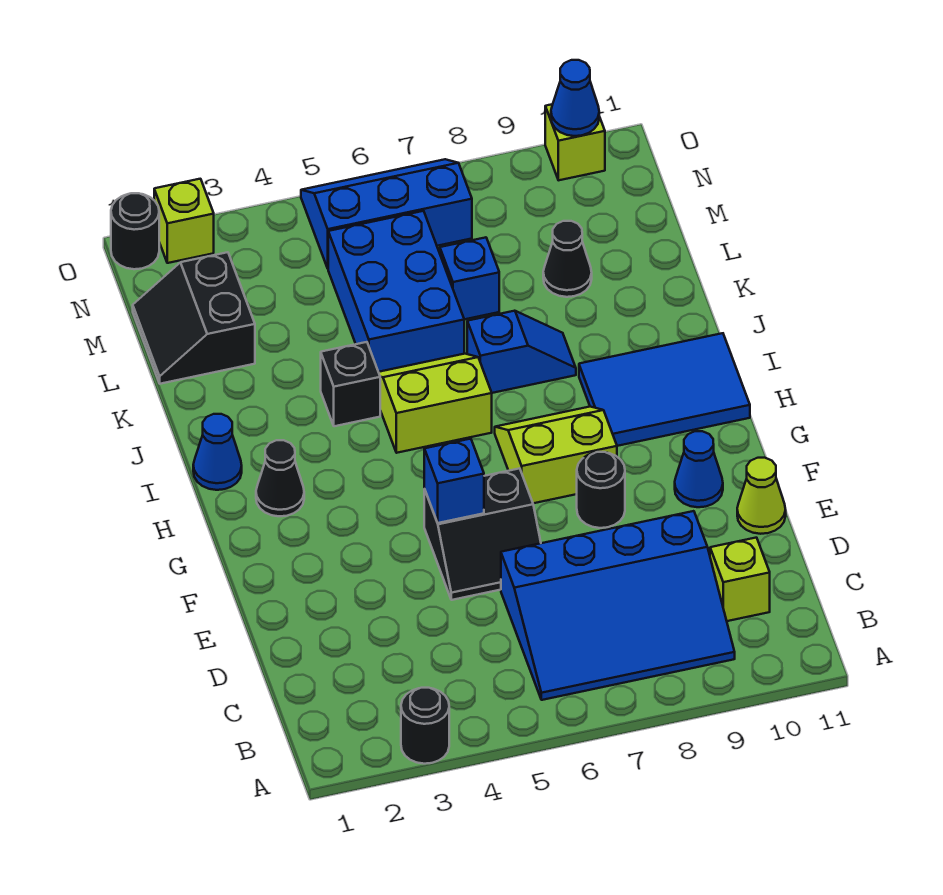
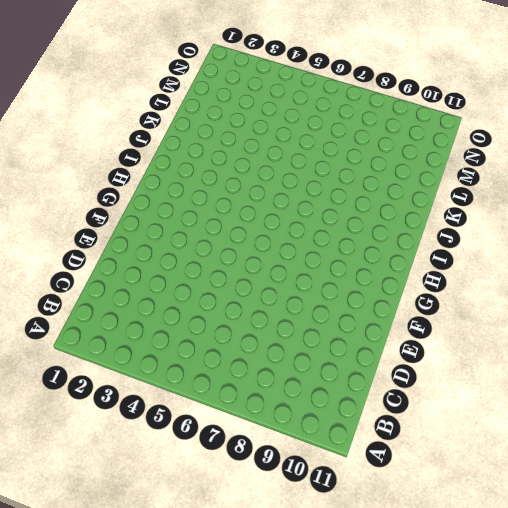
none -> black round brick A3 level 1
none -> blue slope B6:D9 level 1 top D
none -> lime brick C10 level 1

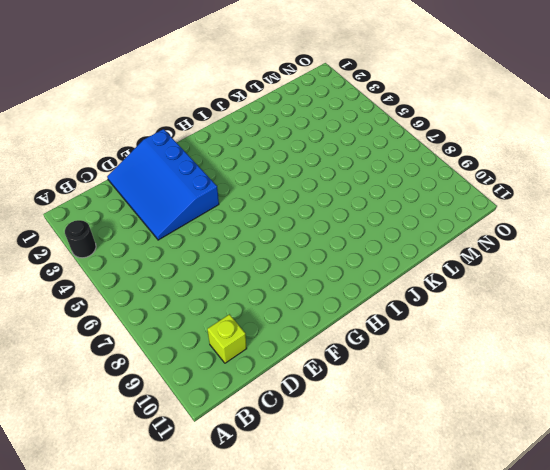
blue slope D1:F4 level 1 top F -> blue slope B6:D9 level 1 top D
none -> black slope E5:F6 level 1 top F
none -> lime cone E11 level 1
none -> black round brick F8 level 1

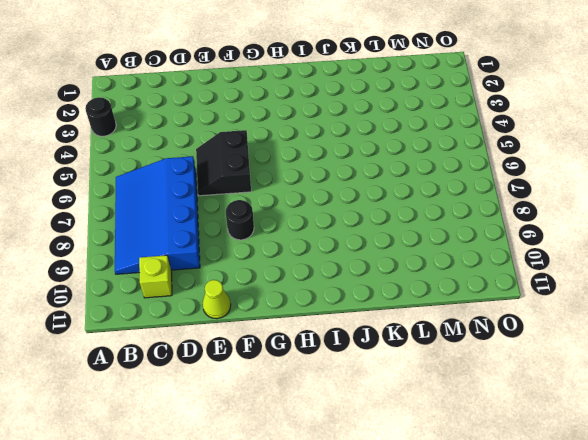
none -> blue cone F10 level 1
none -> lime slope G7:H8 level 1 top G
none -> black cone H2 level 1

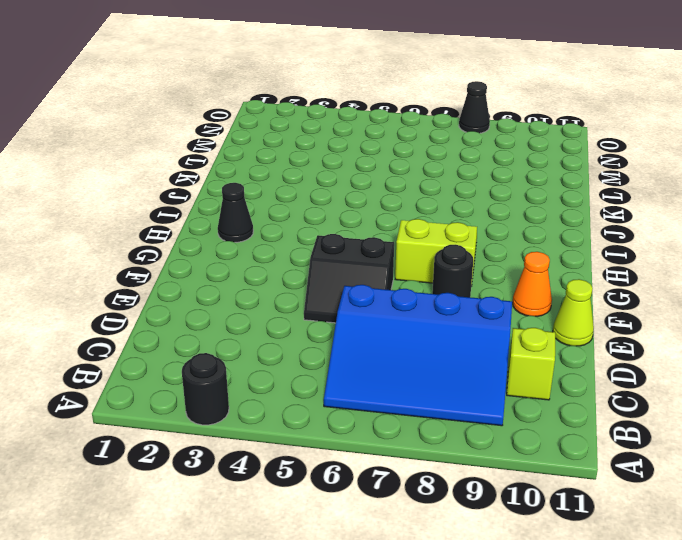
orange cone F10 level 1 -> blue cone F10 level 1
black cone O8 level 1 -> black cone L9 level 1
none -> blue tile H9:I11 level 1
none -> blue cone I1 level 1
none -> lime slope I5:J6 level 1 top I

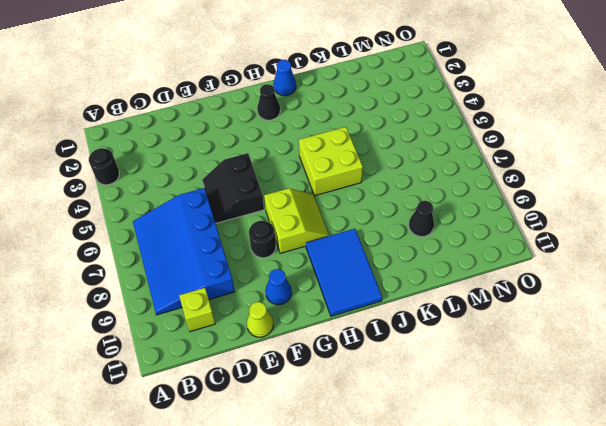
lime brick I5:J6 level 1 -> lime slope I5:J6 level 1 top I
none -> black brick J4 level 1
none -> blue slope J7:J8 level 1 top 7
none -> blue brick K5:M6 level 1

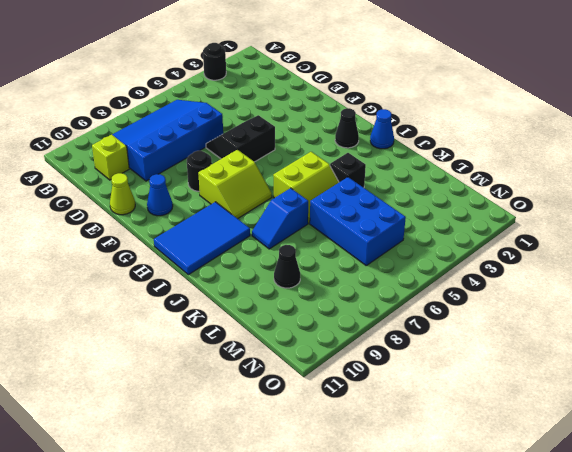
none -> black slope L1:M2 level 1 top 2
none -> blue brick L7 level 1
none -> blue slope N5:O7 level 1 top N

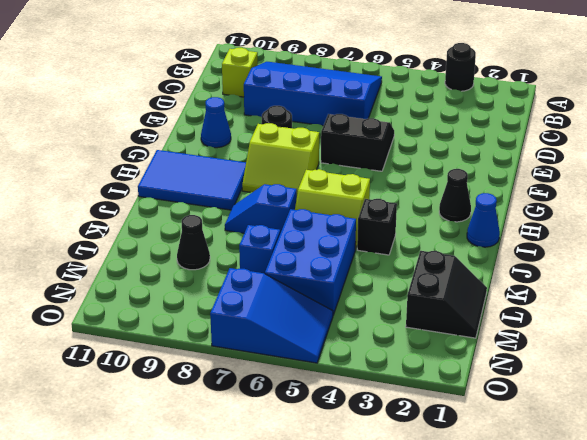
blue slope N5:O7 level 1 top 7 -> blue slope N5:O7 level 1 top N
none -> lime cone E11 level 1
none -> black round brick O1 level 1
none -> lime brick O2 level 1

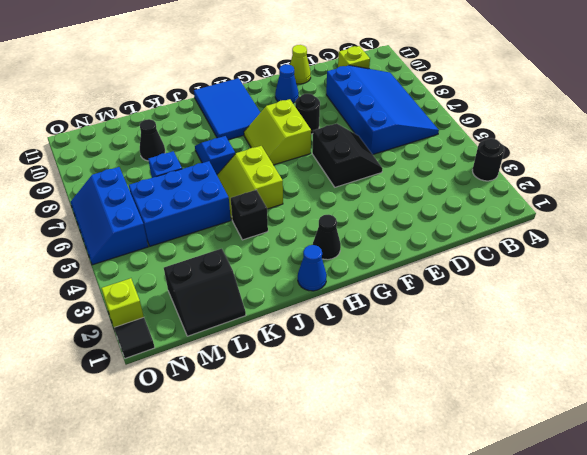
black tile O1 level 1 -> black round brick O1 level 1
none -> lime brick O10 level 1
none -> blue brick F5 level 2
none -> blue cone O10 level 2

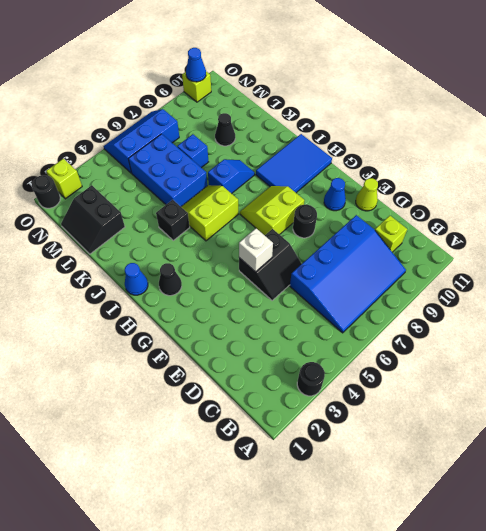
white brick F5 level 2 -> blue brick F5 level 2

